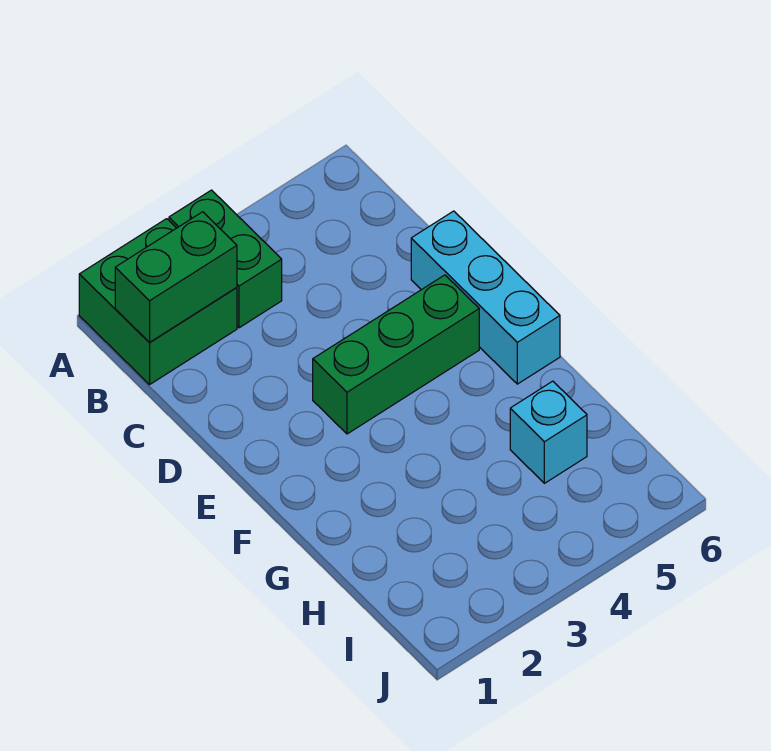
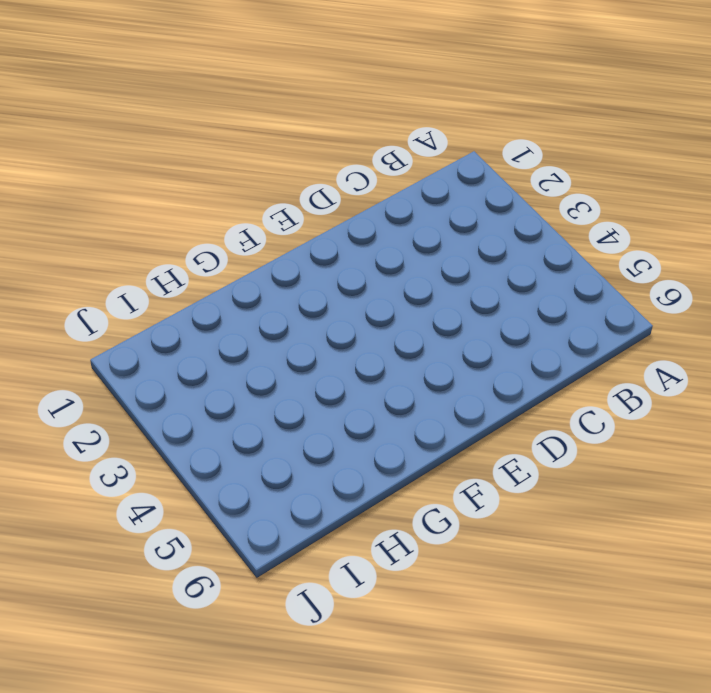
none -> green brick A1:B2 level 1
none -> green brick A3:B3 level 1

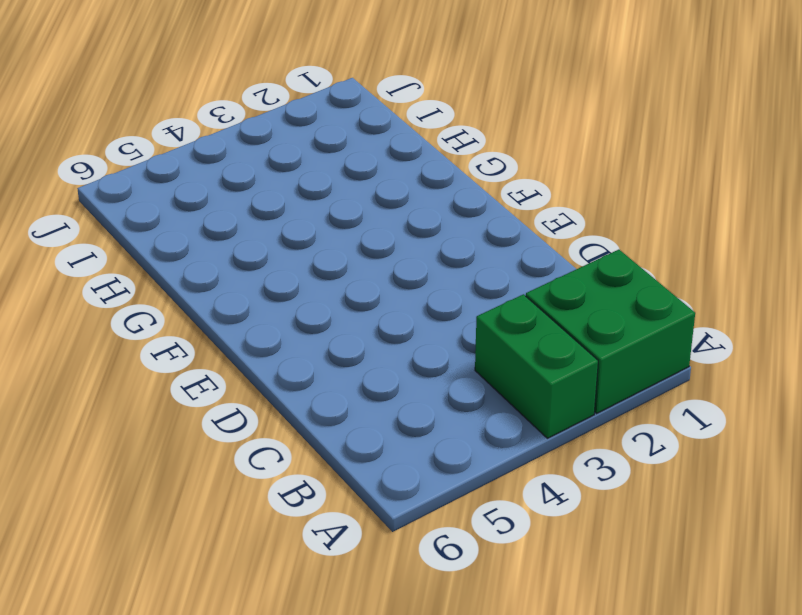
none -> cyan brick D6:F6 level 1
none -> green brick E3:E5 level 1

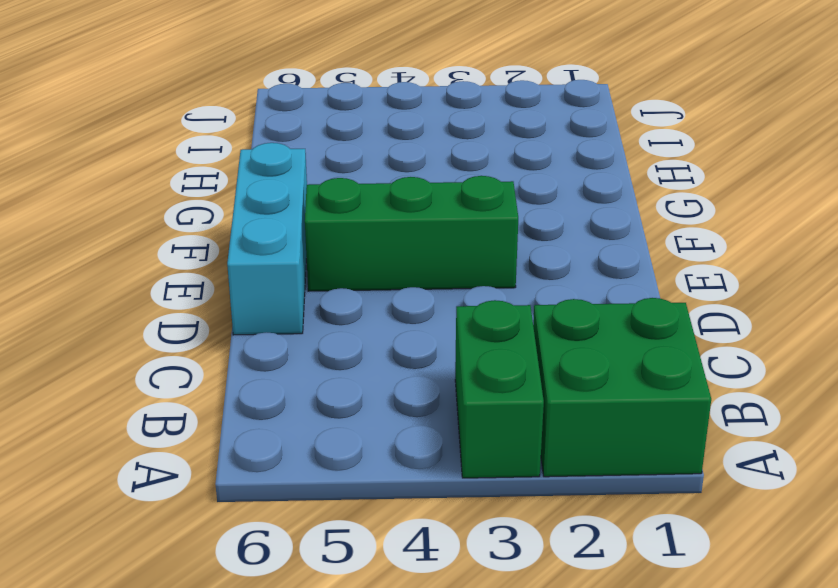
none -> cyan brick H5 level 1
none -> green brick B1:B2 level 2

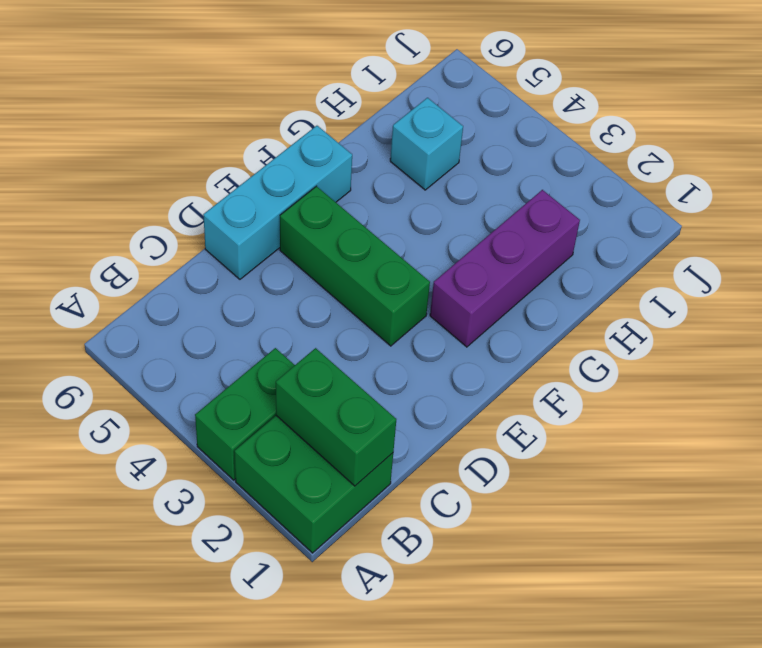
purple brick F2:H2 level 1 -> none

